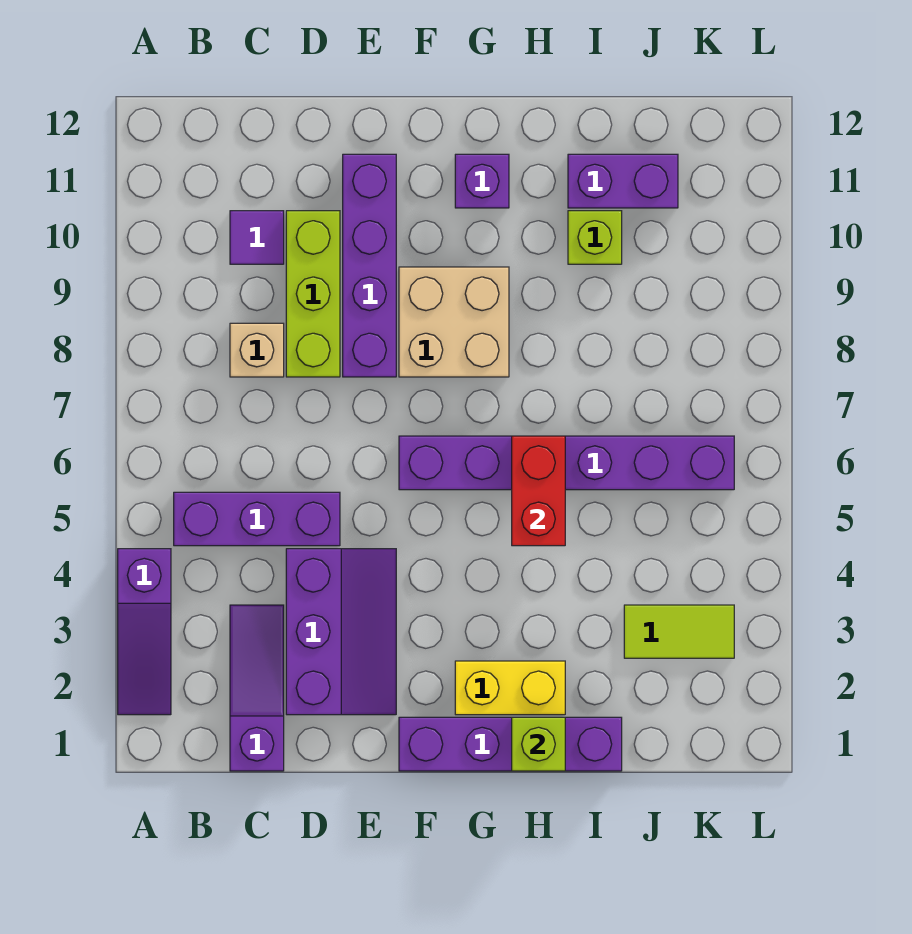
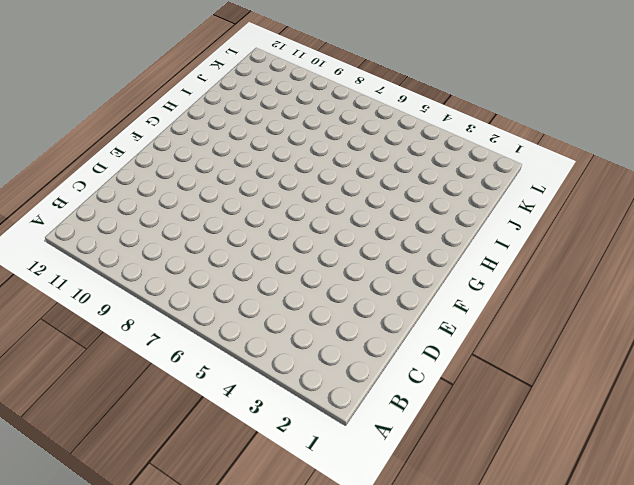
none -> purple slope A2:A4 level 1 top 4
none -> purple brick B5:D5 level 1
none -> purple slope C1:C3 level 1 top 1

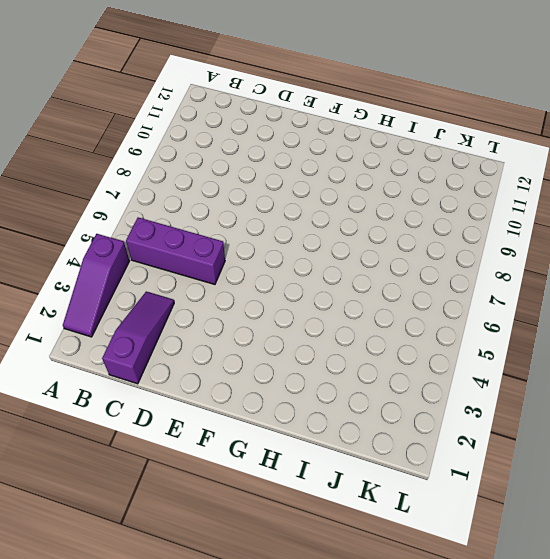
none -> tan brick C8 level 1
none -> purple tile C10 level 1
none -> purple slope D2:E4 level 1 top D

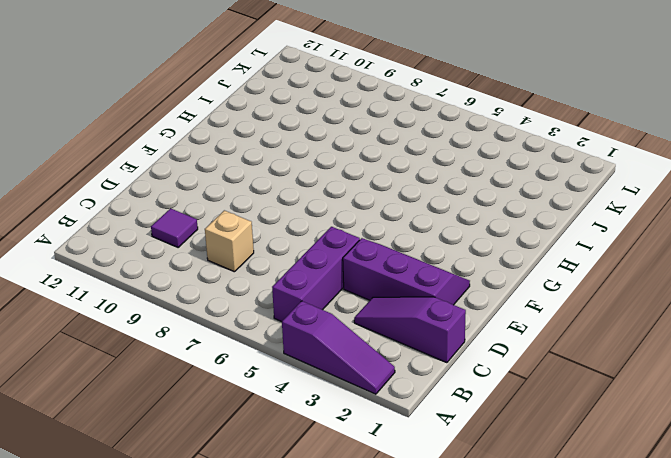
none -> lime brick D8:D10 level 1
none -> purple brick E8:E11 level 1
none -> purple brick F1:I1 level 1

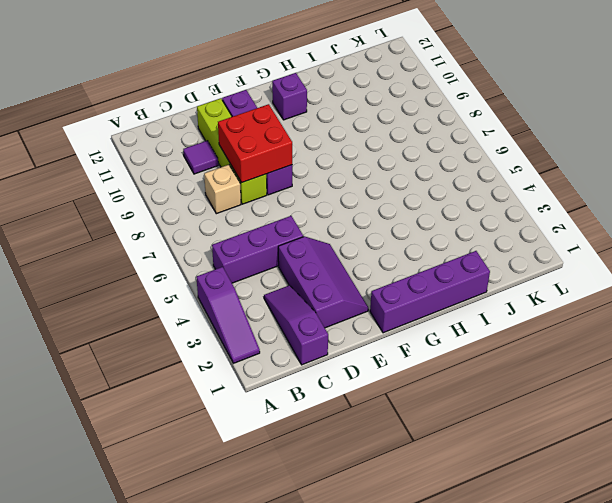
lime brick D8:D11 level 1 -> lime brick D8:D10 level 1
red brick D8:E9 level 2 -> none
none -> purple brick F6:K6 level 1
none -> tan brick F8:G9 level 1
none -> yellow brick G2:H2 level 1

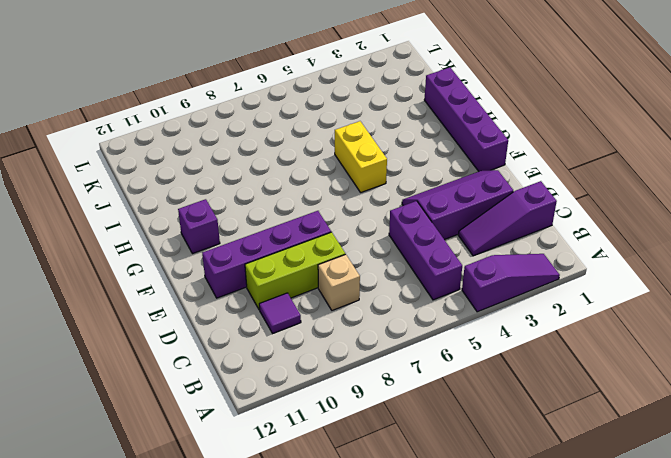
yellow brick G5:H5 level 1 -> yellow brick G2:H2 level 1
none -> purple brick F6:K6 level 1
none -> tan brick F8:G9 level 1
none -> lime brick I10 level 1

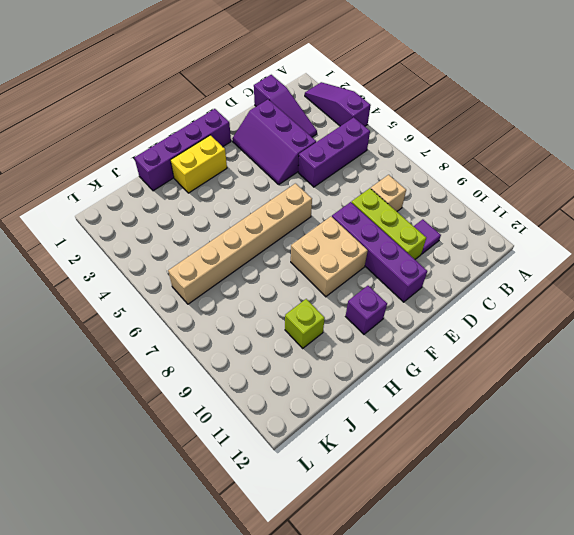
tan brick F6:K6 level 1 -> purple brick F6:K6 level 1
none -> purple brick I11:J11 level 1
none -> lime tile J3:K3 level 1
none -> lime brick H1 level 2

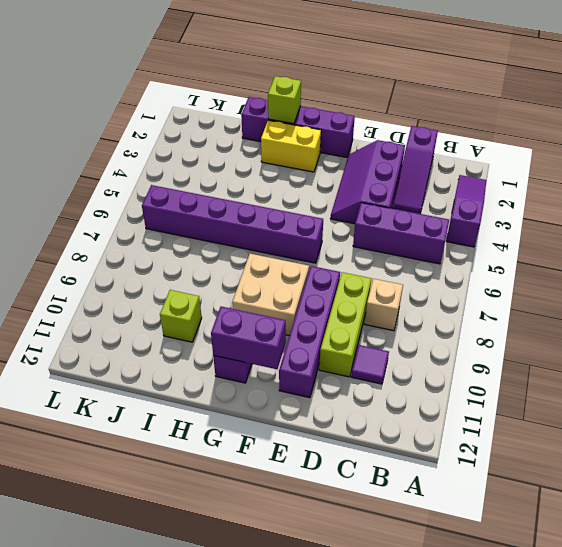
purple brick F11:G11 level 2 -> purple brick I11:J11 level 1
none -> lime tile J3:K3 level 1
none -> red brick H5:H6 level 2

